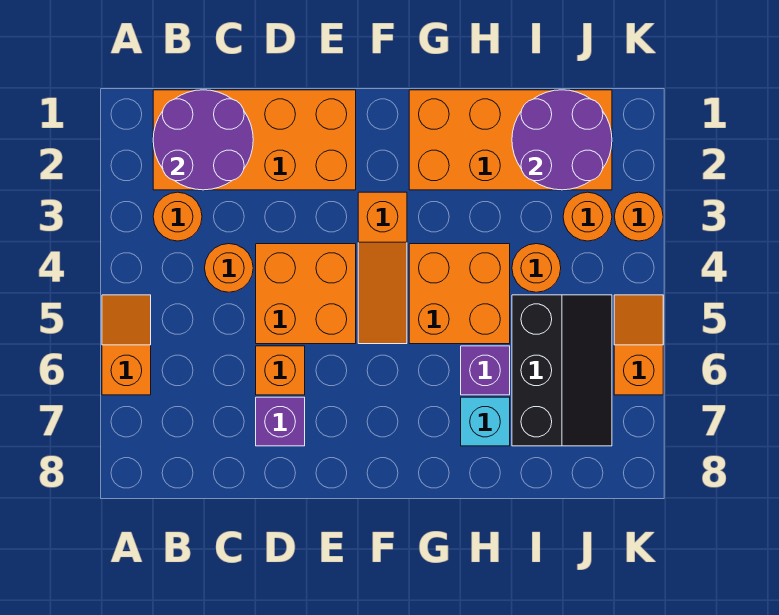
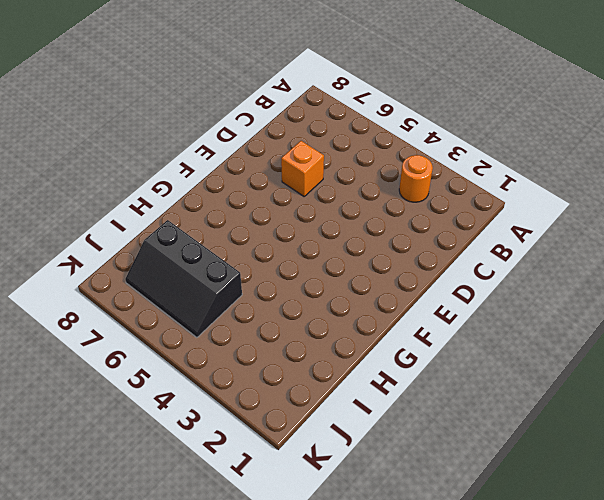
none -> orange slope A5:A6 level 1 top 6
none -> orange brick B1:E2 level 1
none -> orange round brick C4 level 1

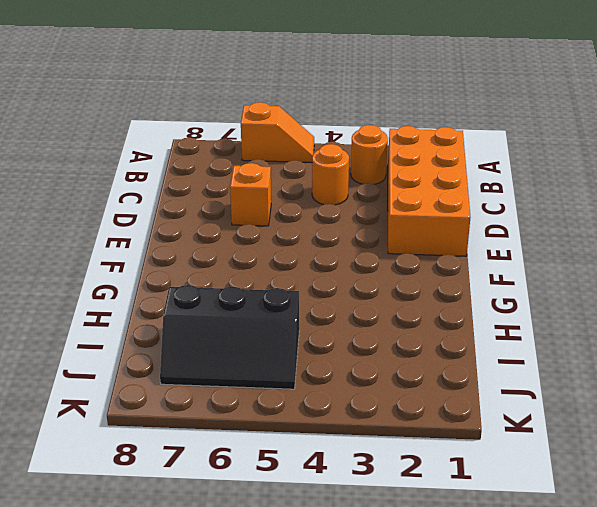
none -> orange brick D4:E5 level 1
none -> purple brick D7 level 1
none -> orange slope F3:F5 level 1 top 3

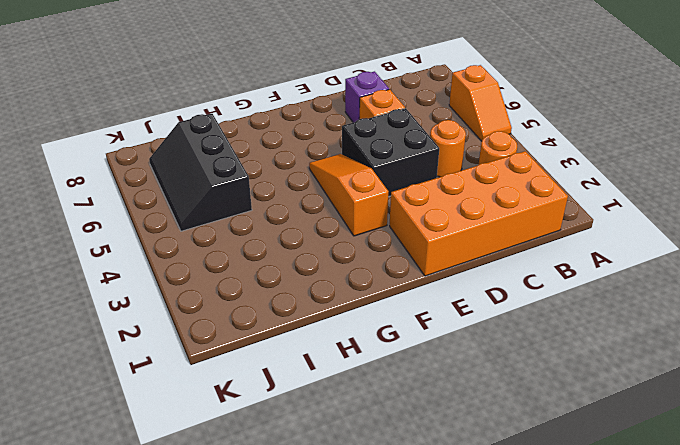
black brick D4:E5 level 1 -> orange brick D4:E5 level 1
none -> orange brick G1:J2 level 1
none -> orange brick G4:H5 level 1
none -> purple brick H6 level 1

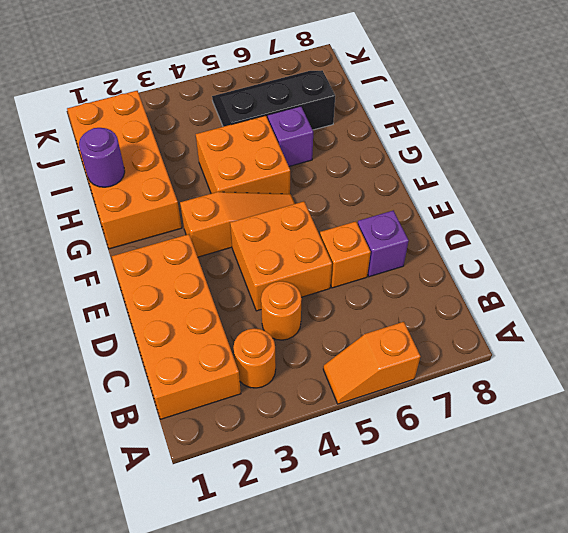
purple round brick H1 level 2 -> none
none -> cyan brick H7 level 1
none -> orange round brick I4 level 1
none -> orange round brick J3 level 1

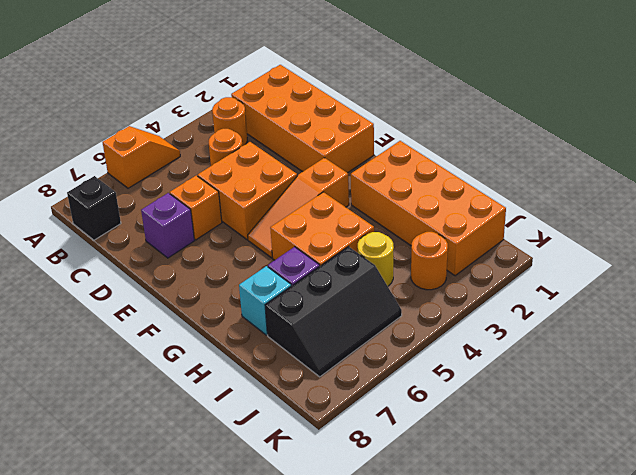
black brick B8 level 1 -> none
yellow round brick I4 level 1 -> orange round brick I4 level 1
none -> orange round brick K3 level 1
none -> orange slope K5:K6 level 1 top 6
none -> purple round brick B1:C2 level 2

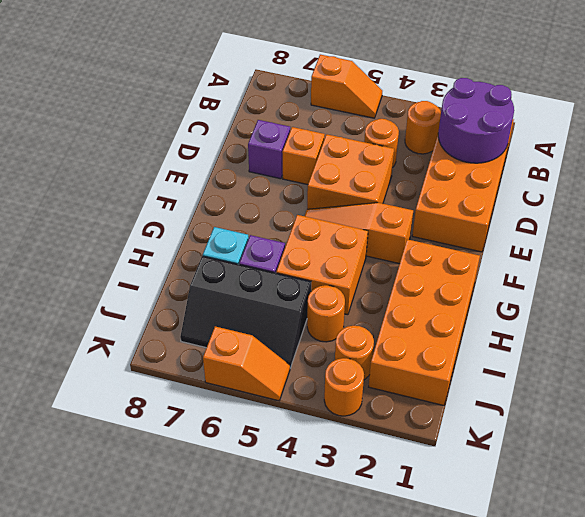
none -> purple round brick I1:J2 level 2

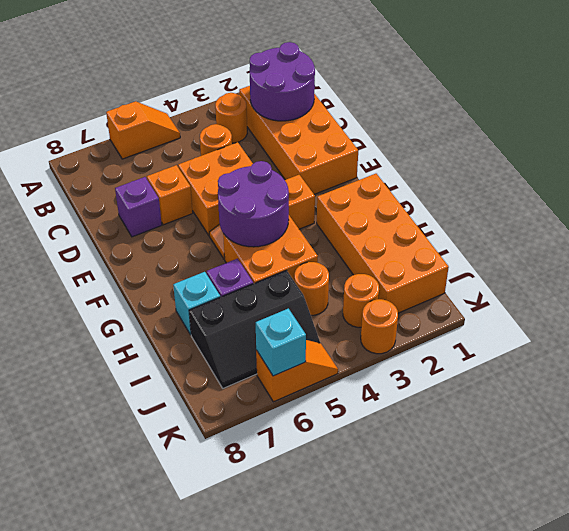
purple round brick F4:G5 level 2 -> purple round brick I1:J2 level 2
cyan brick K6 level 2 -> none

